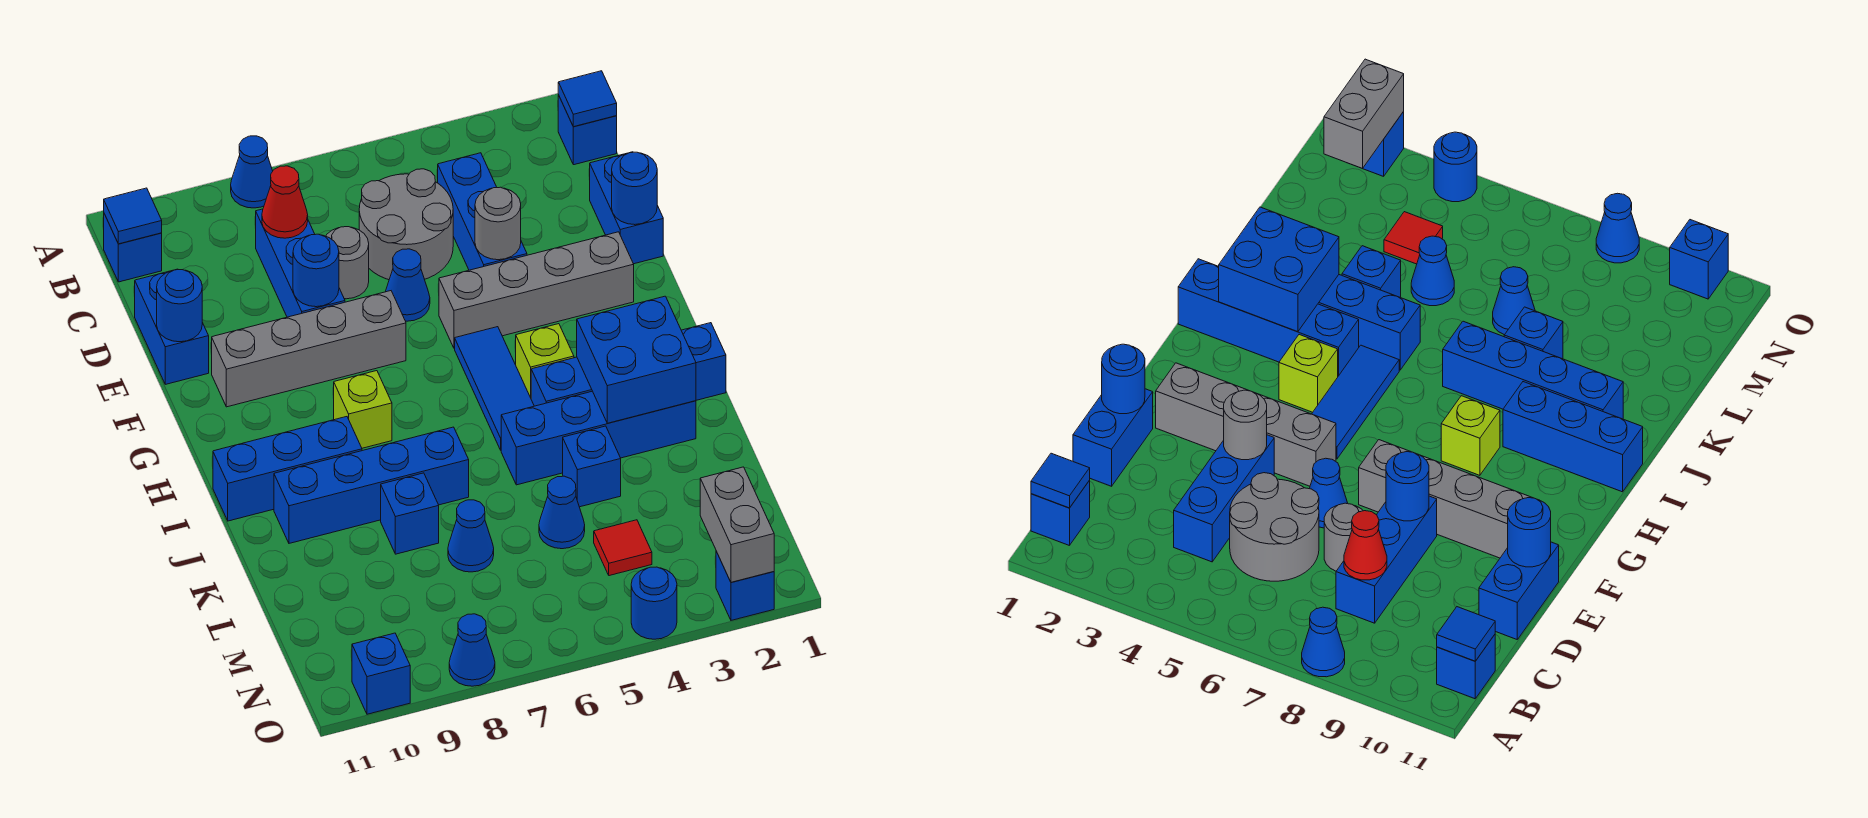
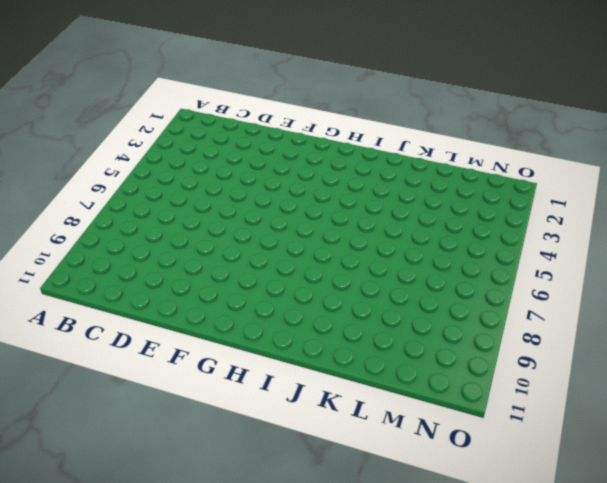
none -> blue cone A8 level 1
none -> blue brick B1 level 1
none -> blue brick B11 level 1
none -> blue brick C4:E4 level 1

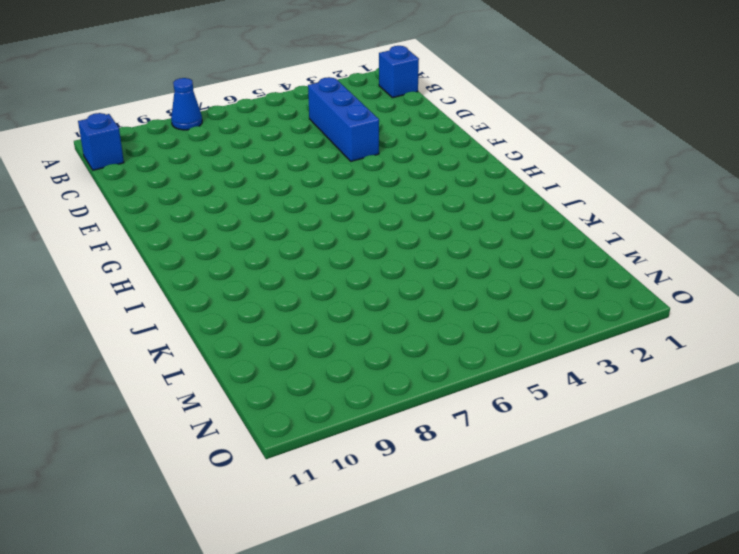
none -> grey round brick C5:D6 level 1
none -> blue brick C8:E8 level 1
none -> blue brick D1:E1 level 1
none -> grey round brick D7 level 1

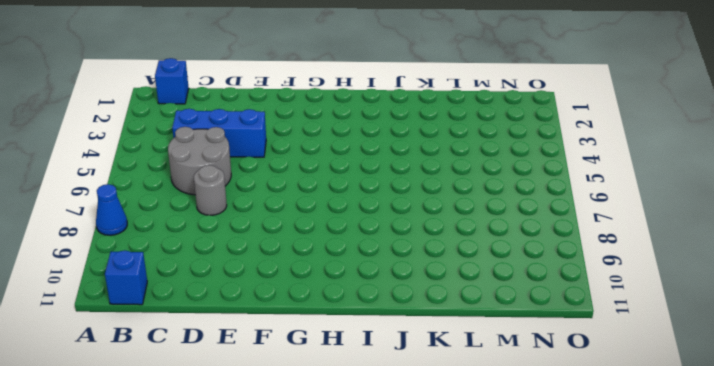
none -> blue brick C8:E8 level 1
none -> blue brick D1:E1 level 1
none -> blue brick D11:E11 level 1
none -> blue cone E6 level 1

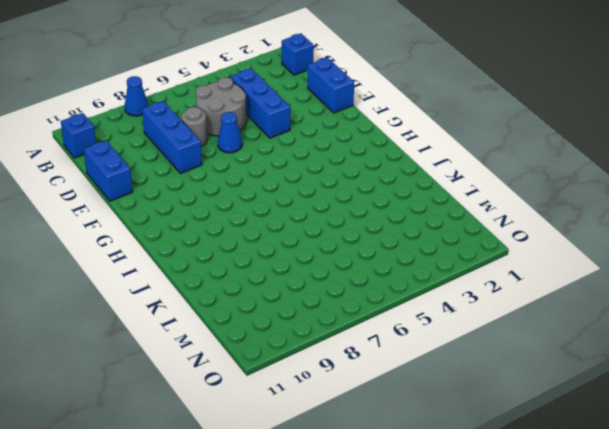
none -> grey brick F2:F5 level 1
none -> grey brick F7:F10 level 1
none -> blue tile G5:I5 level 1
none -> lime brick H4 level 1

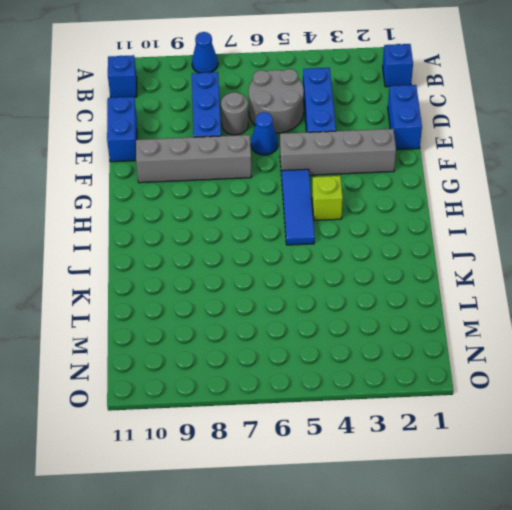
none -> lime brick H8 level 1
none -> blue brick I1:I4 level 1
none -> blue brick I9:I11 level 1
none -> blue brick J2:J5 level 1

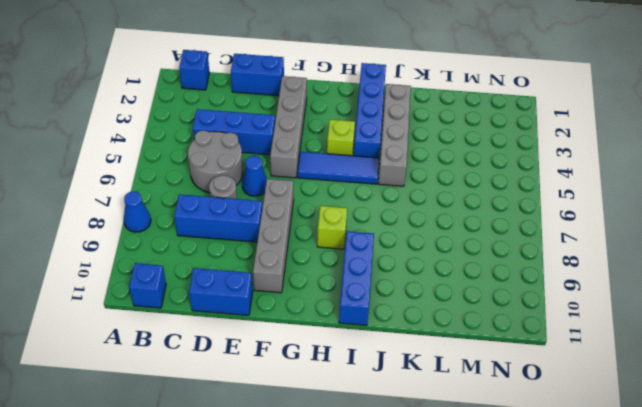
grey brick J2:J5 level 1 -> blue brick J2:J5 level 1
none -> blue brick J7:J10 level 1
none -> blue brick K4 level 1
none -> blue brick K8 level 1
none -> blue cone L5 level 1

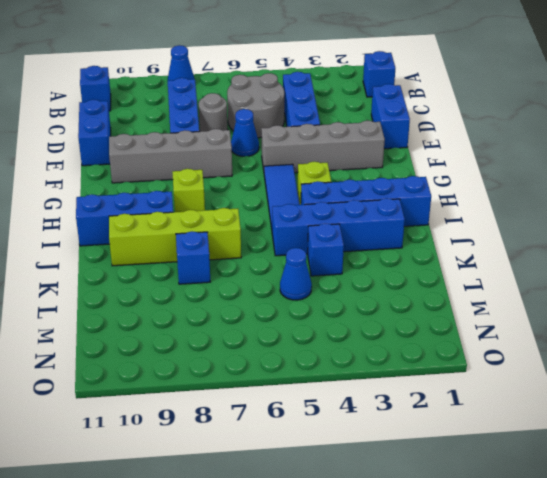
lime brick J7:J10 level 1 -> blue brick J7:J10 level 1
none -> blue cone L7 level 1
none -> red tile M4 level 1
none -> blue brick O2 level 1
none -> blue round brick O4 level 1

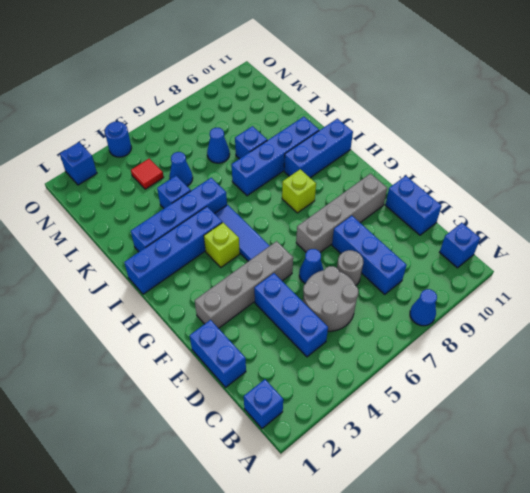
none -> blue cone O8 level 1
none -> blue brick O10 level 1
none -> blue tile B1 level 2
none -> blue tile B11 level 2

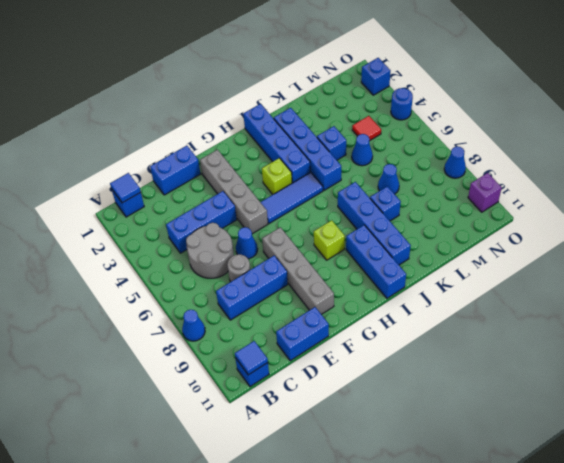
purple brick O10 level 1 -> blue brick O10 level 1
none -> red cone C8 level 2
none -> blue round brick E1 level 2
none -> grey round brick E4 level 2
none -> blue round brick E8 level 2

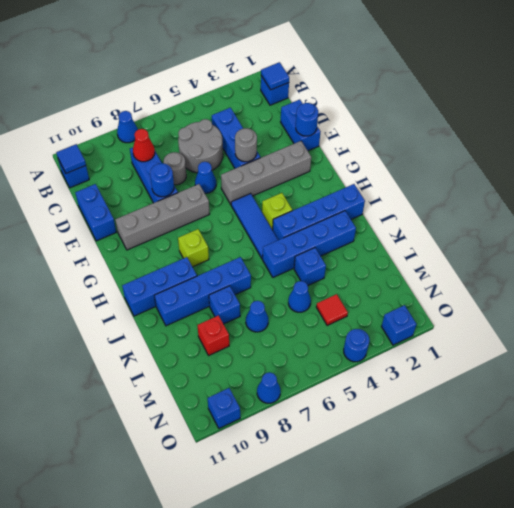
red brick L9 level 1 -> none
none -> blue round brick E11 level 2
none -> blue brick I2:J3 level 2
none -> grey brick N2:O2 level 2

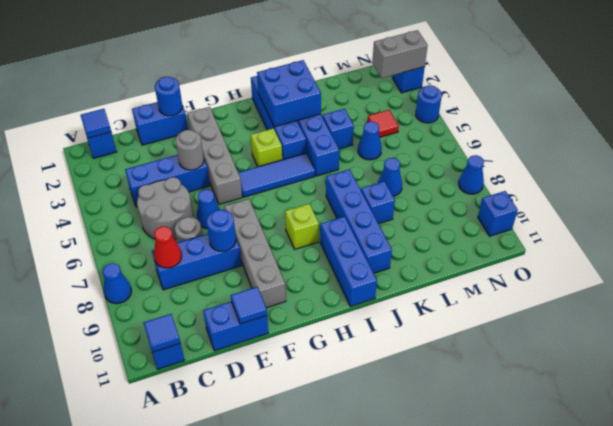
blue tile E11 level 2 -> blue round brick E11 level 2

